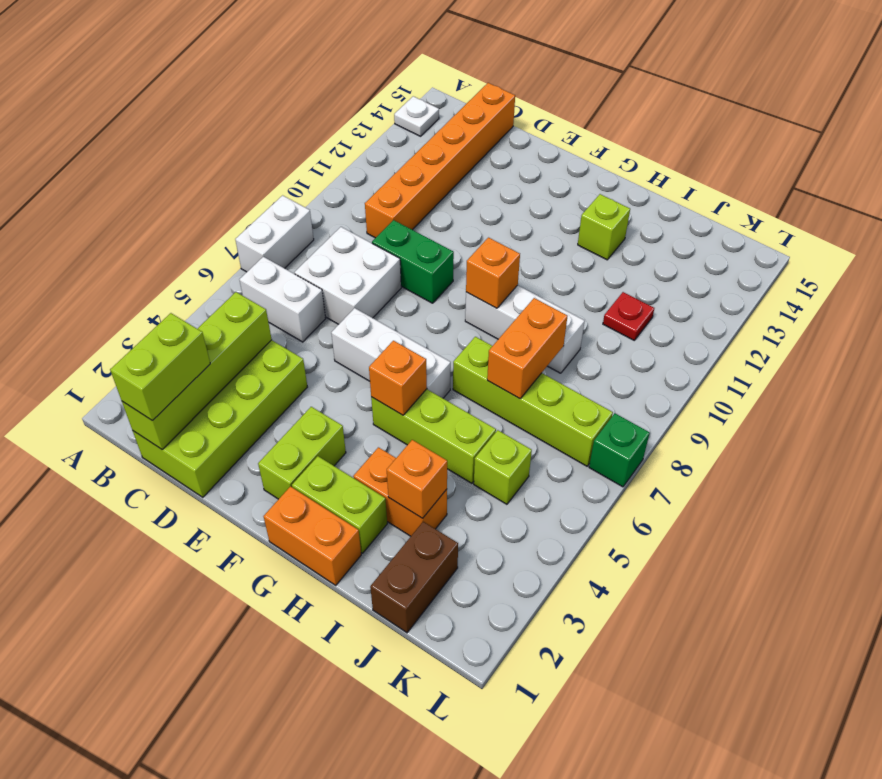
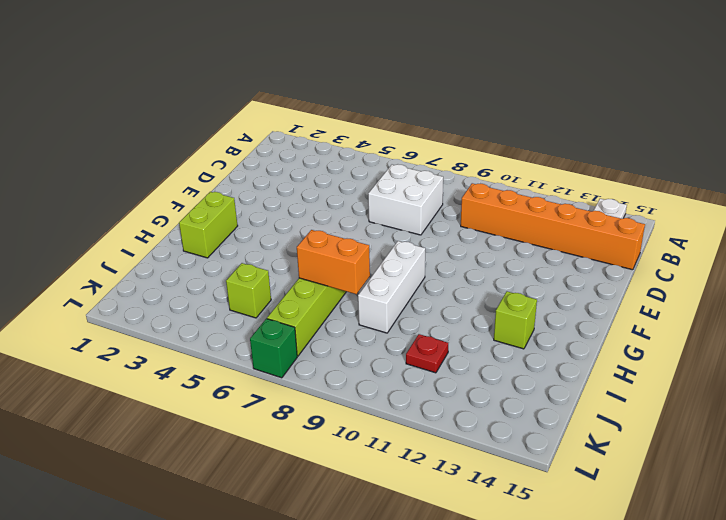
none -> white brick A7:A8 level 1
none -> white brick B6:C6 level 1
none -> lime brick C1:D4 level 1

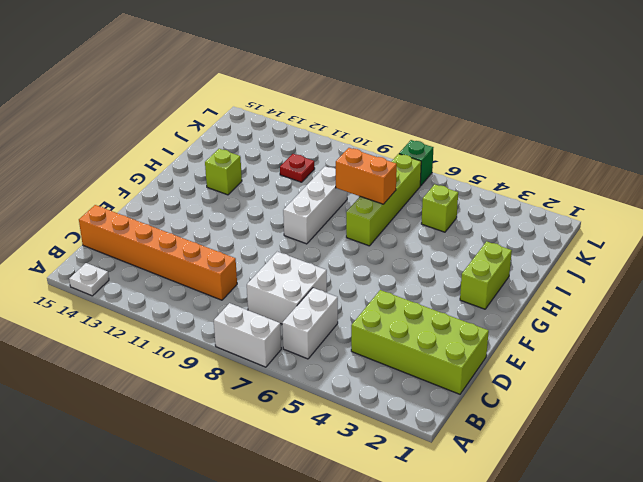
none -> green brick D9:E9 level 1
none -> white brick E6:G6 level 1
none -> lime brick F2:F3 level 1

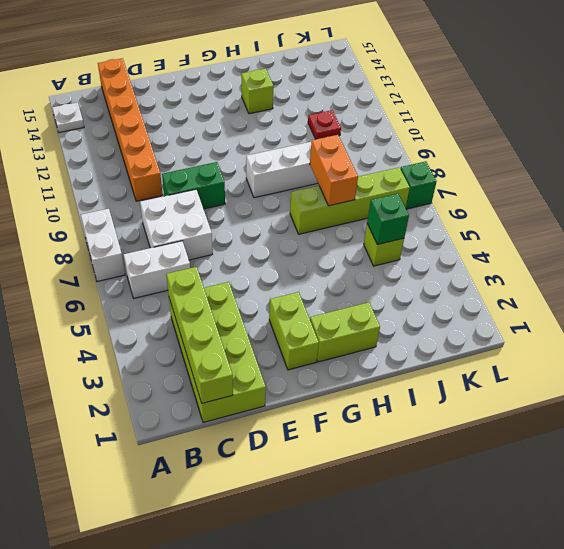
green brick J5 level 2 -> none
none -> white brick E6:G6 level 1
none -> orange brick G1:H1 level 1
none -> lime brick G5:I5 level 1

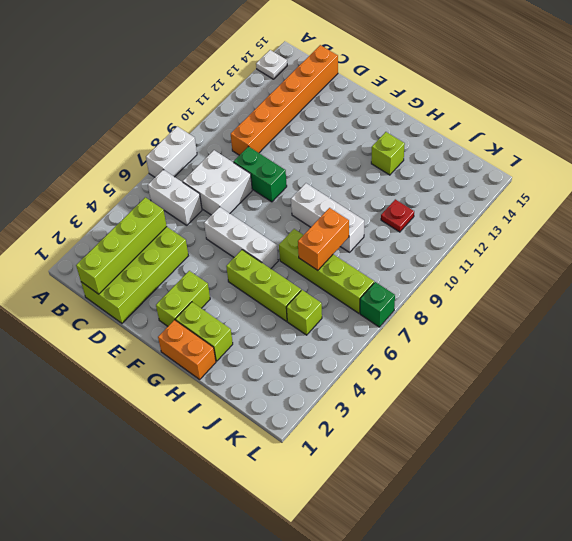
none -> orange brick H3:I3 level 1
none -> brown brick J1:J2 level 1
none -> orange brick G5 level 2

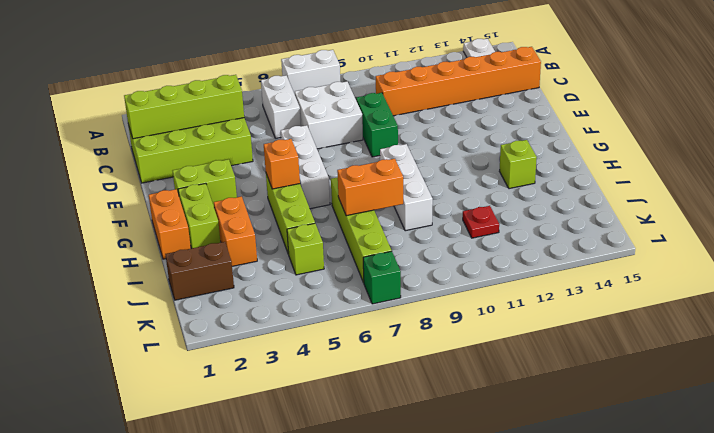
none -> orange brick G9 level 2
none -> orange brick I3 level 2
none -> lime brick C1:C2 level 3

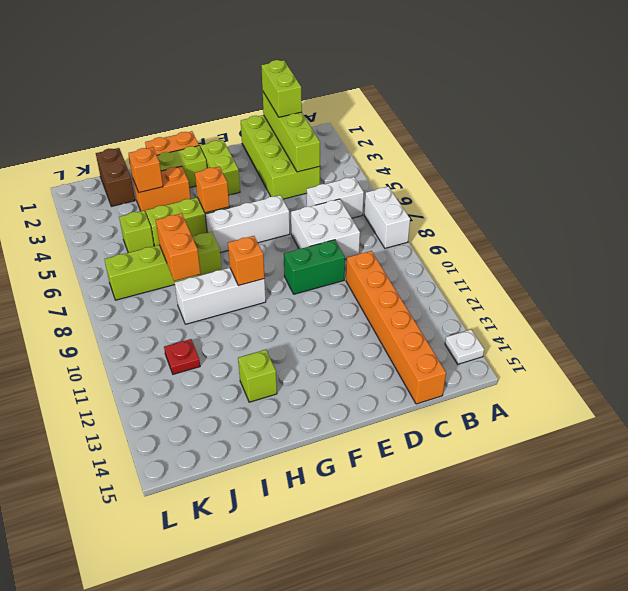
none -> green brick L7 level 1

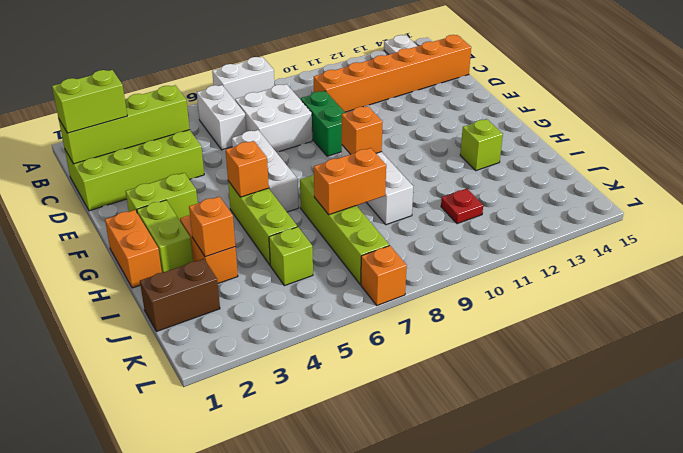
orange brick L7 level 1 -> green brick L7 level 1

